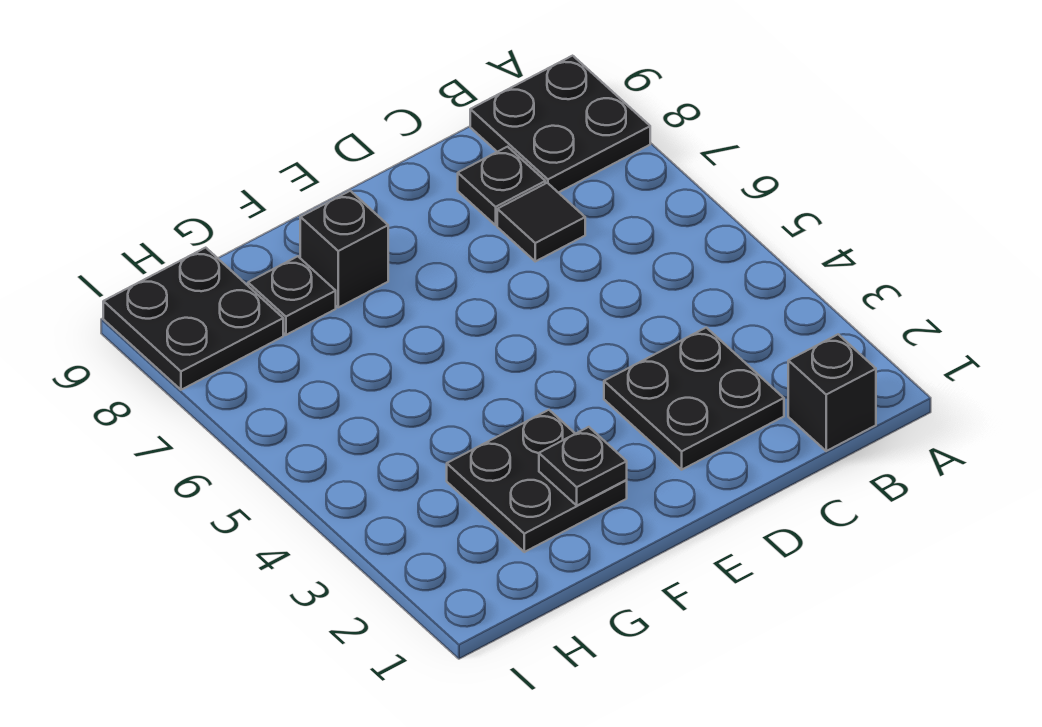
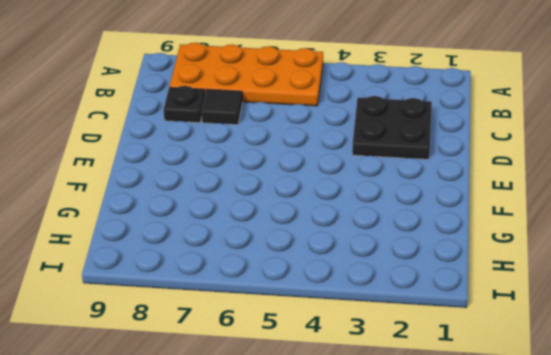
orange plate A5:B8 level 1 -> black plate A8:B9 level 1
none -> black brick B1 level 1
none -> black plate F2:G3 level 1

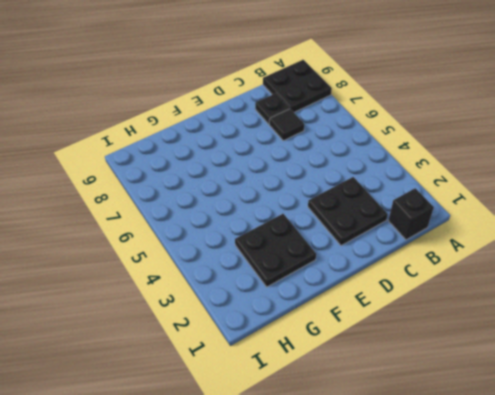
none -> black brick F8 level 1
none -> black plate G8 level 1

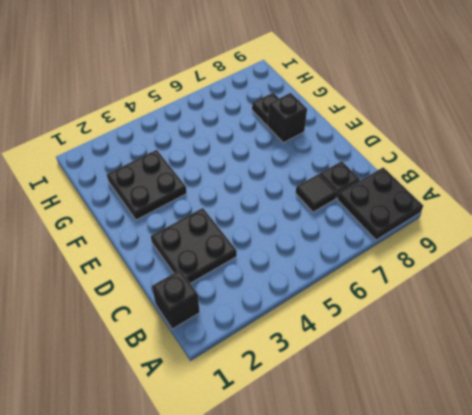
none -> black plate H8:I9 level 1
none -> black plate F2 level 2

